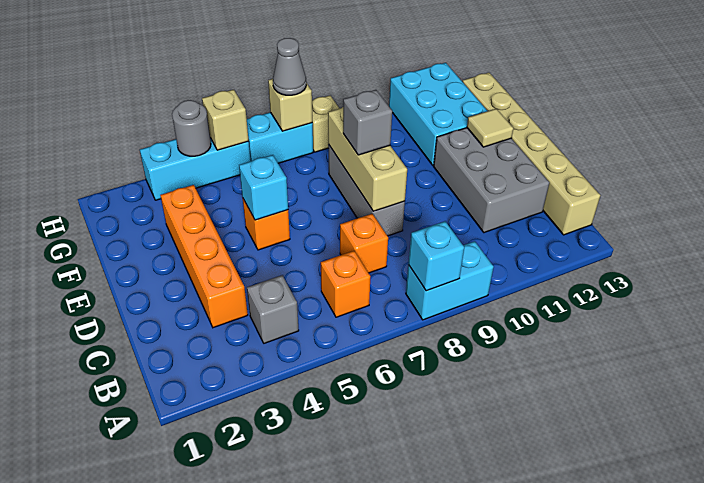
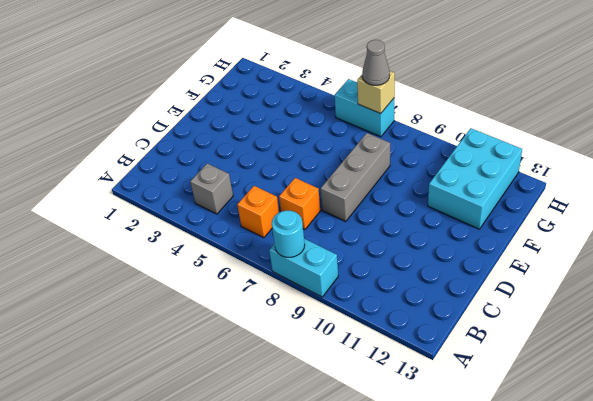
cyan round brick A8 level 2 -> cyan brick A8 level 2
none -> tan brick B13:G13 level 1
none -> orange brick C3:F3 level 1
none -> grey brick C11:E12 level 1

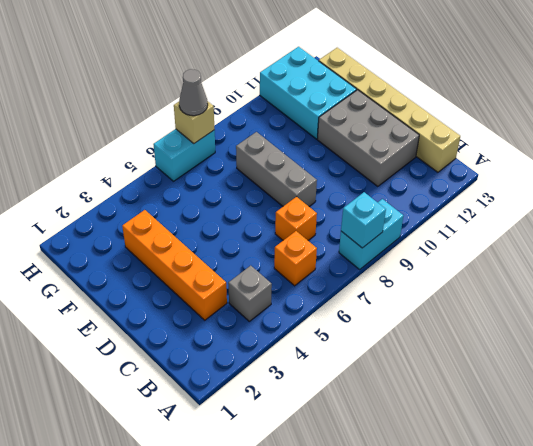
none -> orange brick E5 level 1
none -> cyan brick H3:H5 level 1
none -> tan brick H8 level 1

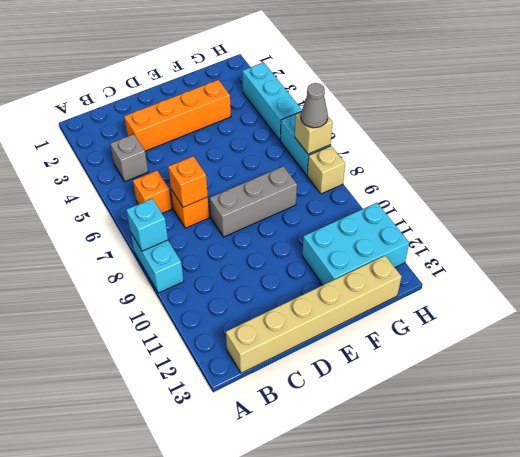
orange brick C7 level 2 -> orange brick E5 level 1
none -> grey brick C11:E12 level 1
none -> tan brick D8:F8 level 2
none -> cyan brick E5 level 2

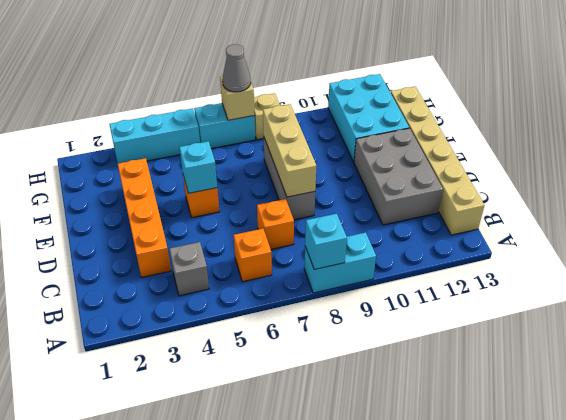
none -> tan tile E12 level 2
none -> grey round brick H4 level 2
none -> tan brick H5 level 2

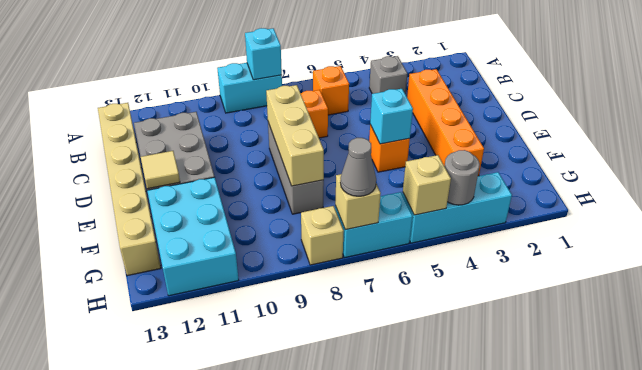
none -> grey brick E8 level 3

